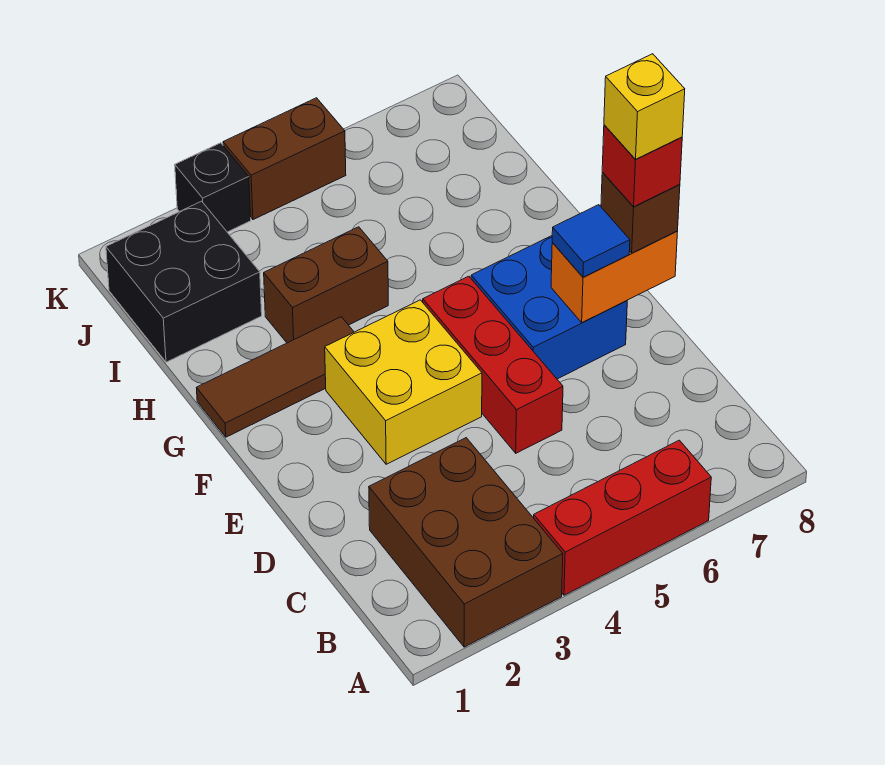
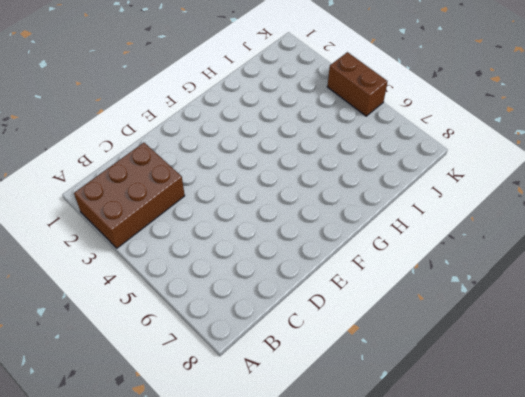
none -> red brick A4:A6 level 1
none -> red brick D5:F5 level 1
none -> yellow brick E3:F4 level 1

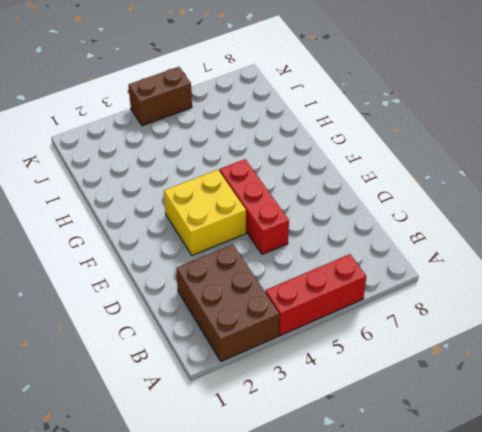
none -> blue brick E6:F7 level 1
none -> brown tile G1:G3 level 1
none -> brown brick H3:H4 level 1

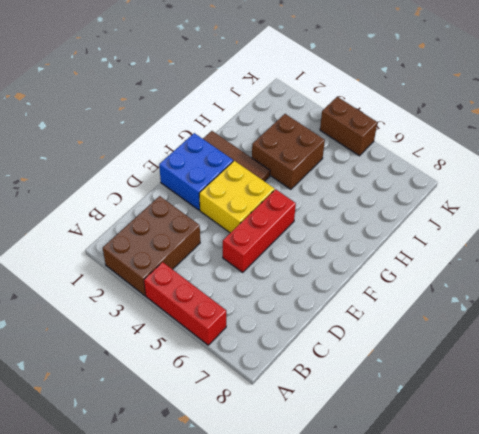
blue brick E1:F2 level 1 -> blue brick E6:F7 level 1
brown brick H3:I4 level 1 -> brown brick H3:H4 level 1
none -> black brick I1:J2 level 1
none -> black brick K3 level 1
none -> orange brick E7:E8 level 2

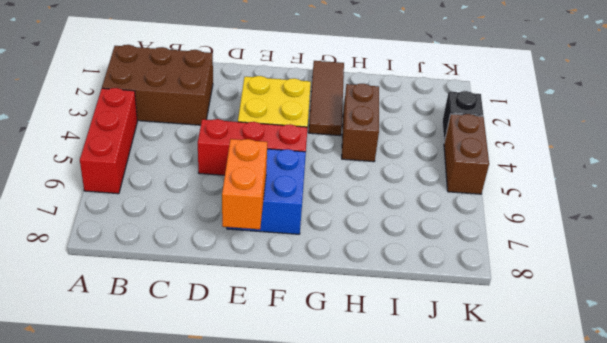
none -> black brick I1:J2 level 1
none -> blue tile E7 level 3
none -> brown brick E8 level 3

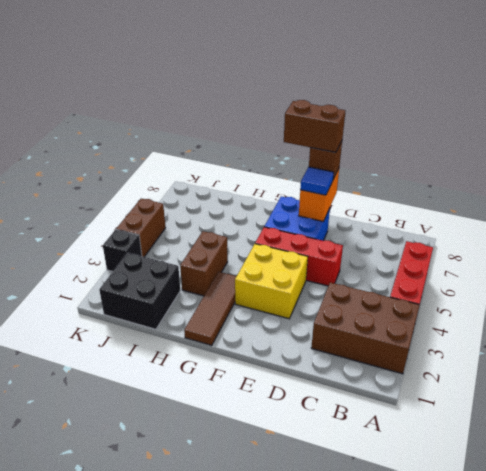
brown brick E8:F8 level 4 -> red brick E8 level 4
none -> yellow brick E8 level 5

